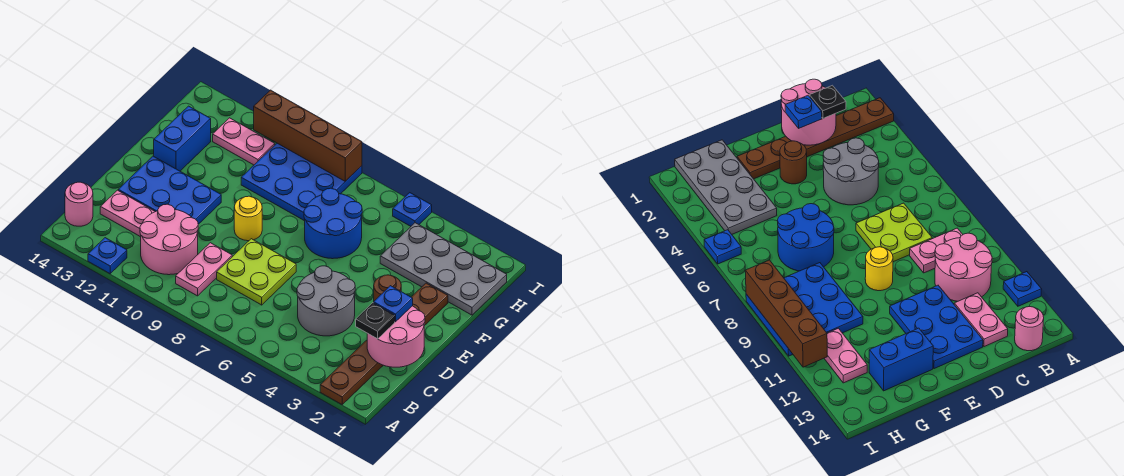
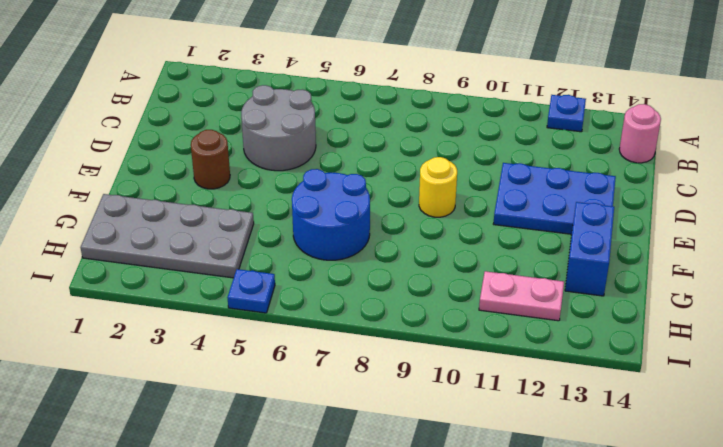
none -> brown plate A2:F2 level 1
none -> pink plate B9:C9 level 1
none -> pink round brick B10:C11 level 1

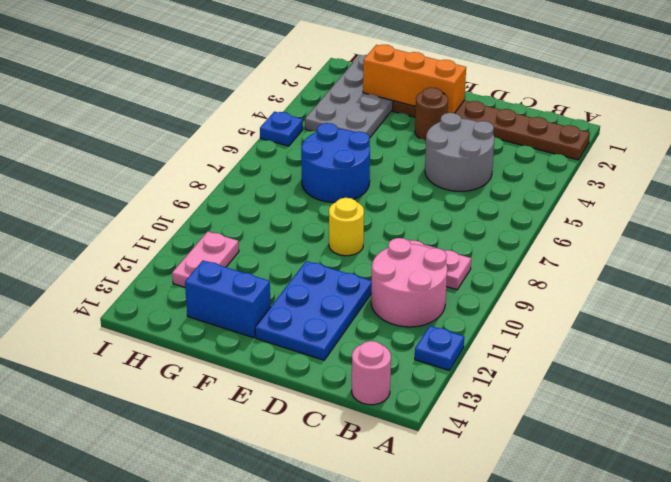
orange brick E2:G2 level 2 -> none
none -> lime plate C7:D8 level 1
none -> pink plate C12:C13 level 1
none -> blue plate G8:I10 level 1

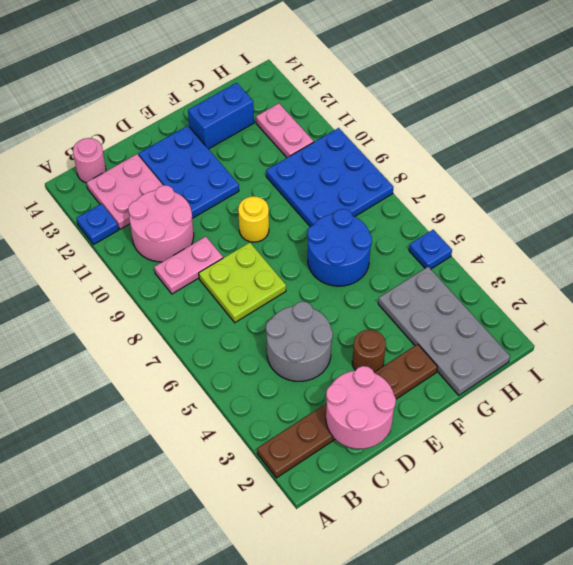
pink plate B12:C13 level 1 -> pink plate C12:C13 level 1
none -> brown brick I8:I11 level 2
none -> black plate C2 level 3
none -> blue plate D2 level 3

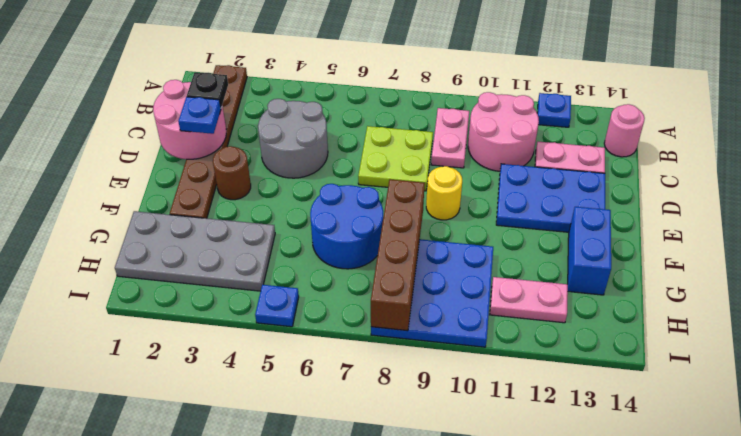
brown brick F8:I8 level 2 -> brown brick I8:I11 level 2

